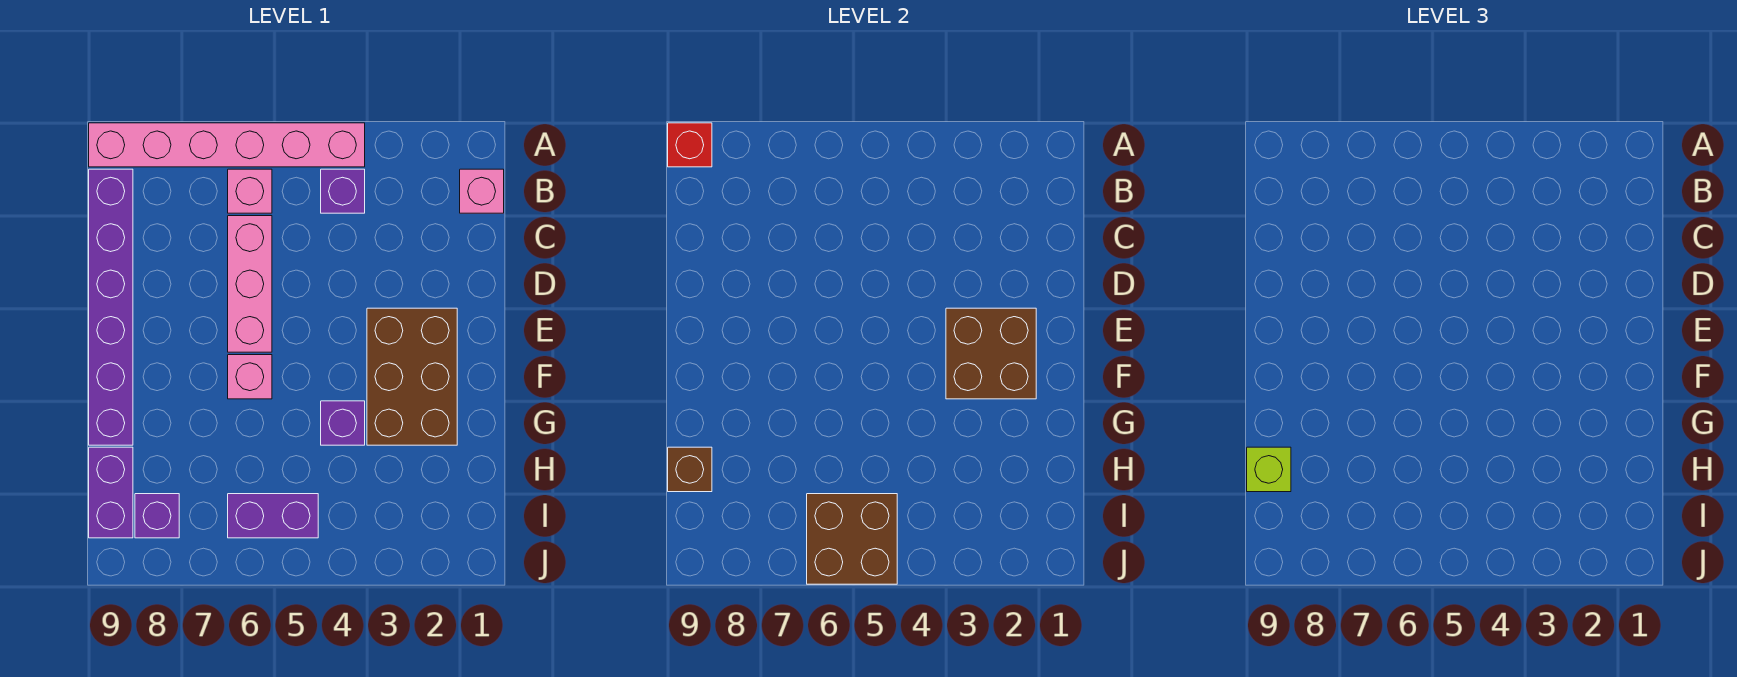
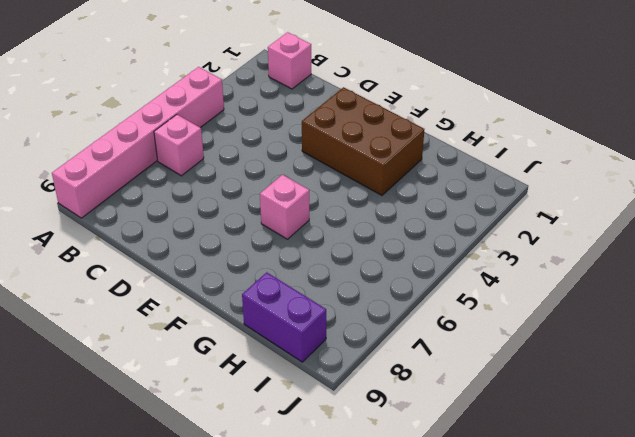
none -> purple brick B4 level 1
none -> purple brick B9:G9 level 1
none -> pink brick C6:E6 level 1

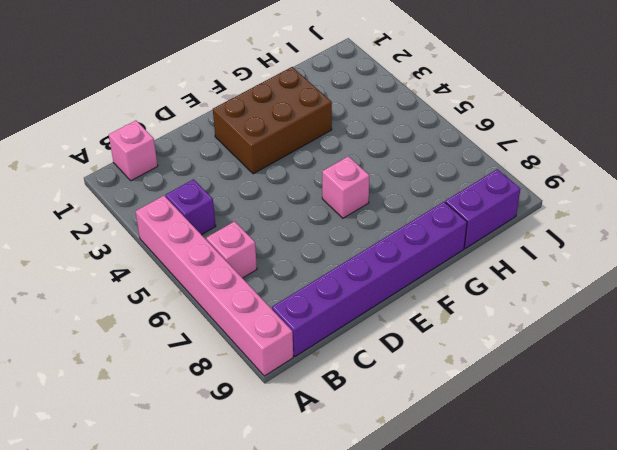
none -> pink brick C6:E6 level 1
none -> purple brick G4 level 1
none -> purple brick I5:I6 level 1

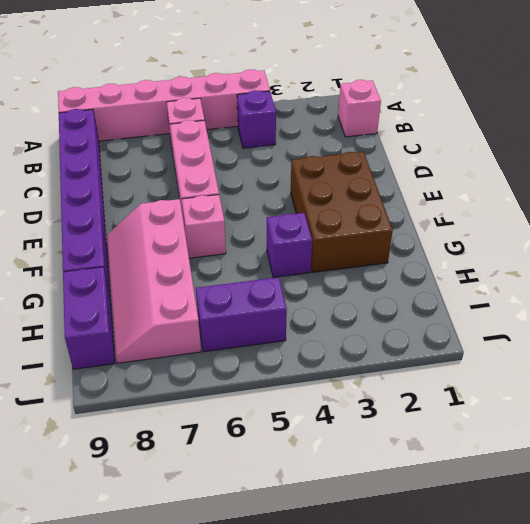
pink slope F7:I8 level 1 top 7 -> purple brick I8 level 1
none -> red brick A9 level 2
none -> brown brick E2:F3 level 2
none -> brown brick H9 level 2

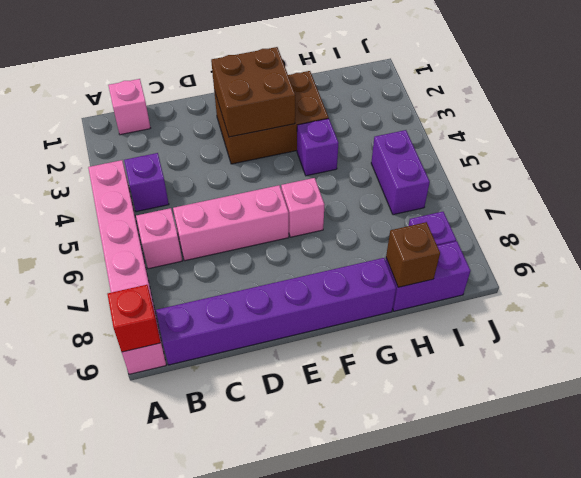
none -> brown brick I5:J6 level 2
none -> lime brick H9 level 3

